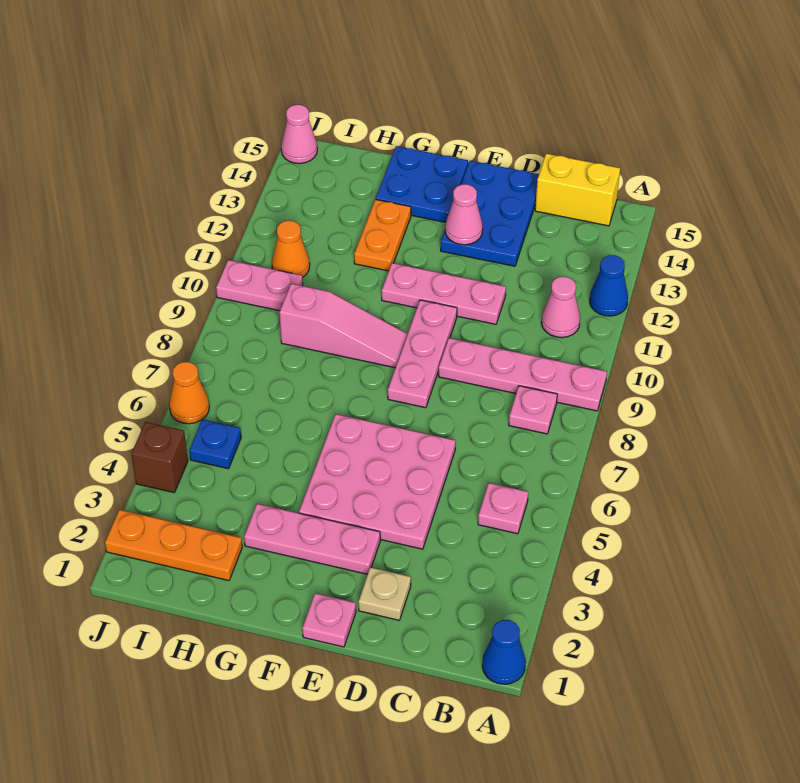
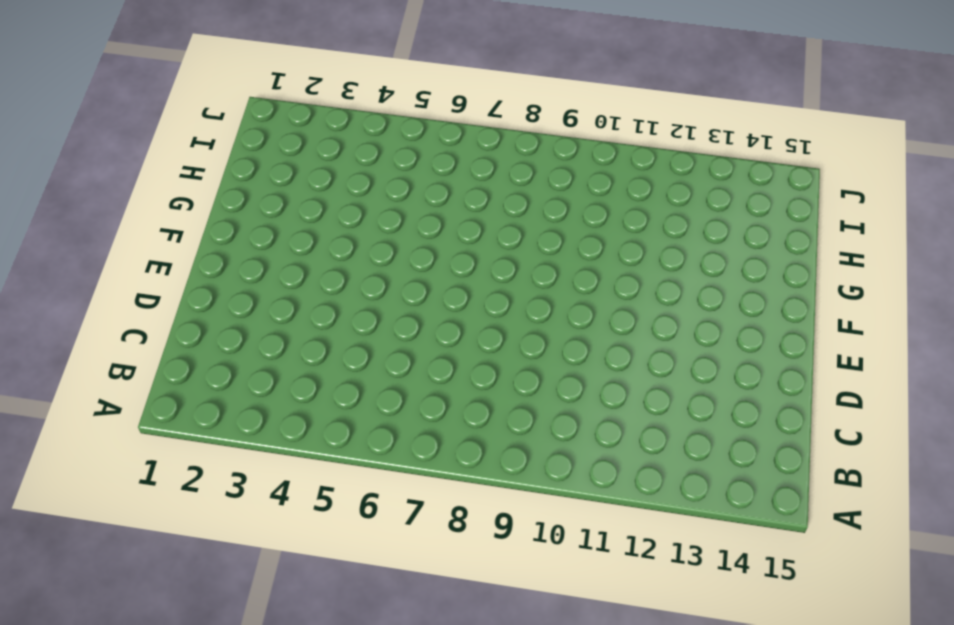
none -> blue cone A1 level 1
none -> pink plate A9:D9 level 1
none -> blue cone A12 level 1

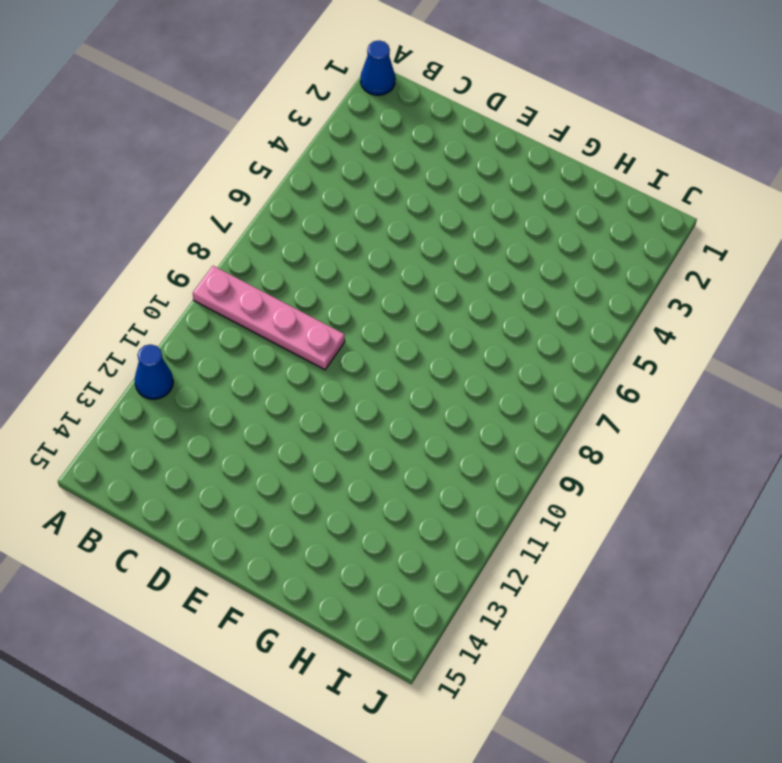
none -> pink plate B5 level 1
none -> pink plate B8 level 1
none -> pink cone B11 level 1

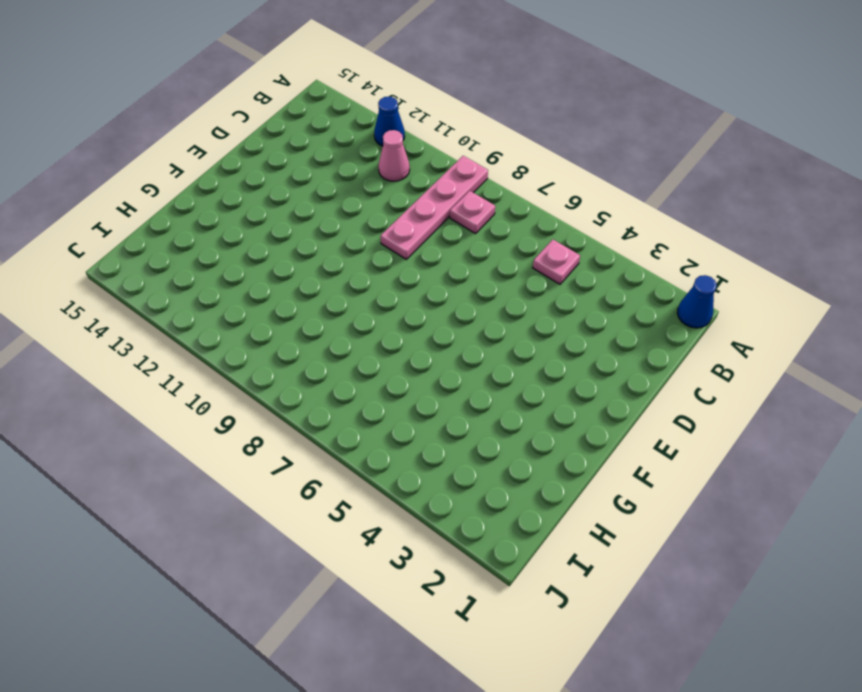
none -> yellow brick B15:C15 level 1
none -> tan plate D2 level 1
none -> pink plate D4:F6 level 1

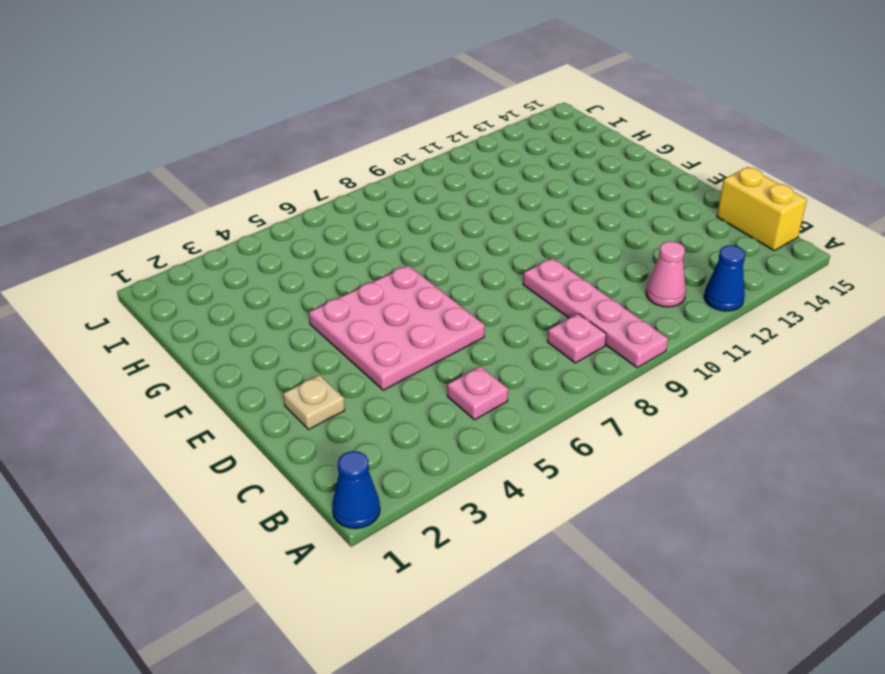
none -> pink plate D11:F11 level 1
none -> blue plate D13:E15 level 1
none -> pink plate E1 level 1

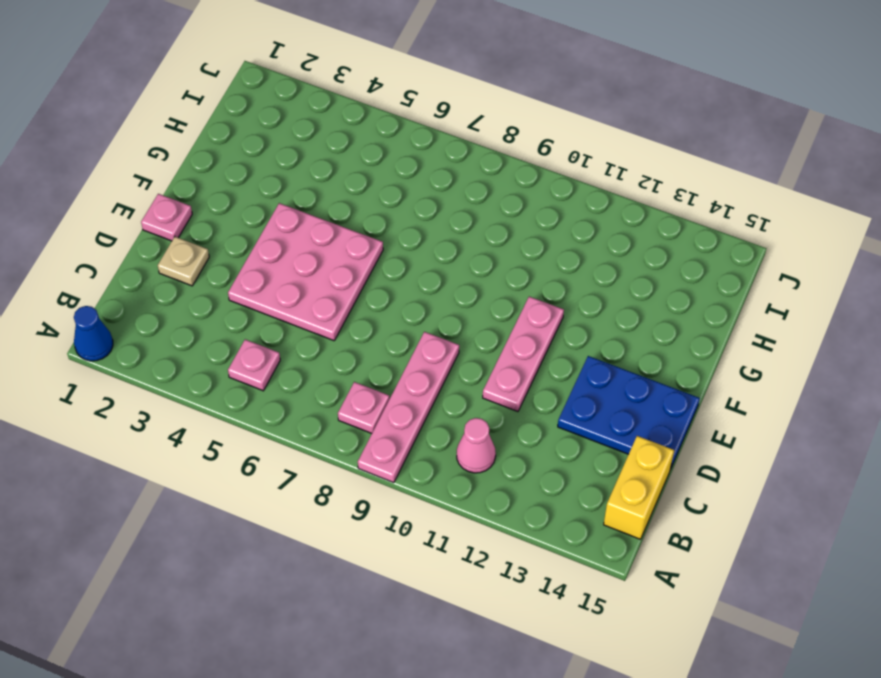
none -> blue cone A12 level 1
none -> pink plate E3:G3 level 1
none -> pink plate E8:E10 level 1

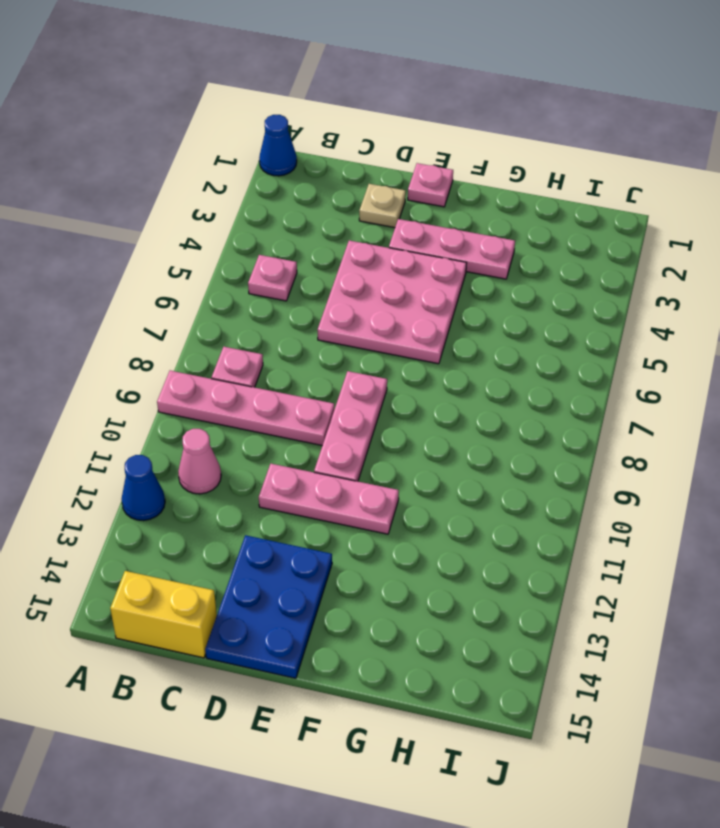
none -> pink slope F9:H9 level 1 top H
none -> blue plate F14:G15 level 1
none -> orange plate G12:G13 level 1

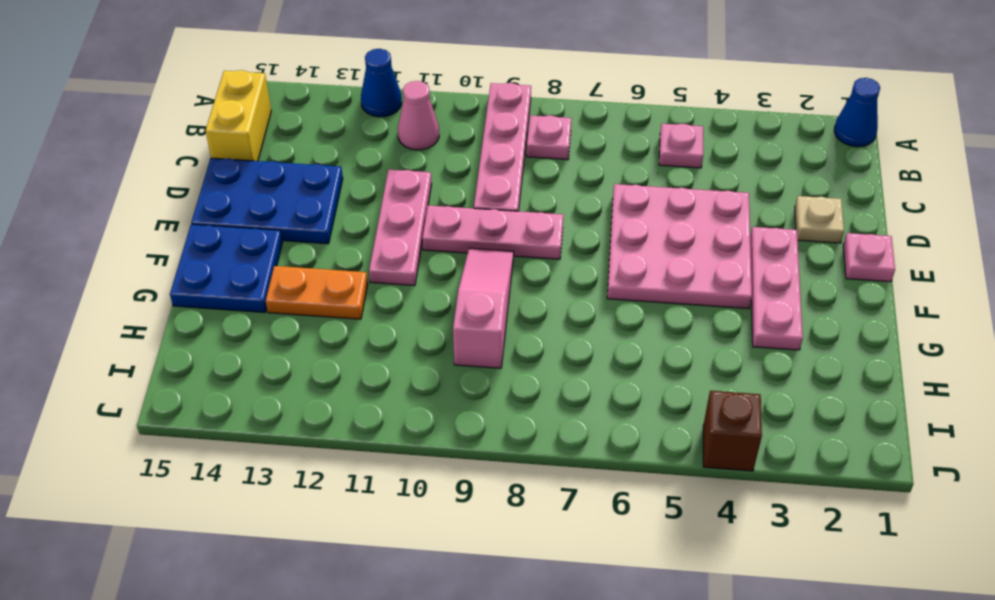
none -> orange plate H2:J2 level 1
none -> blue plate I5 level 1
none -> pink plate I10:J10 level 1

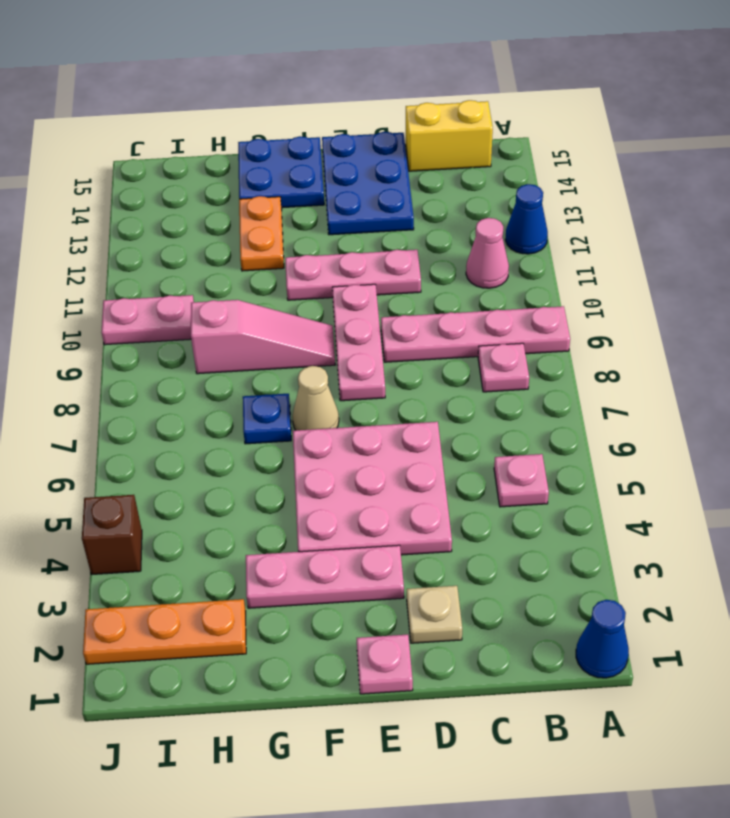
tan cone F7 level 1 -> none
blue plate G7 level 1 -> blue plate I5 level 1
none -> orange cone I11 level 1
none -> orange cone J6 level 1
none -> pink cone J15 level 1

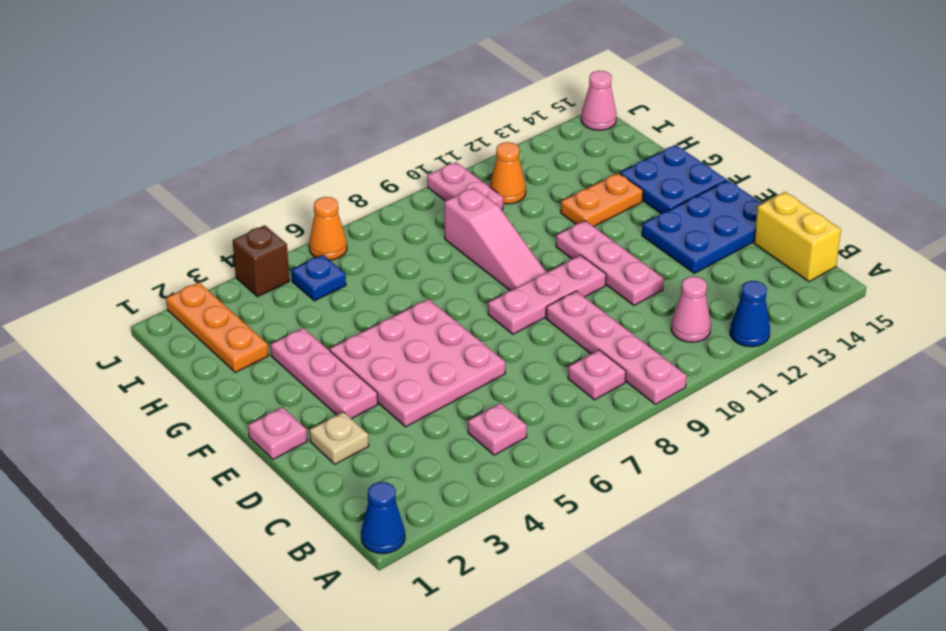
none -> pink cone E13 level 2

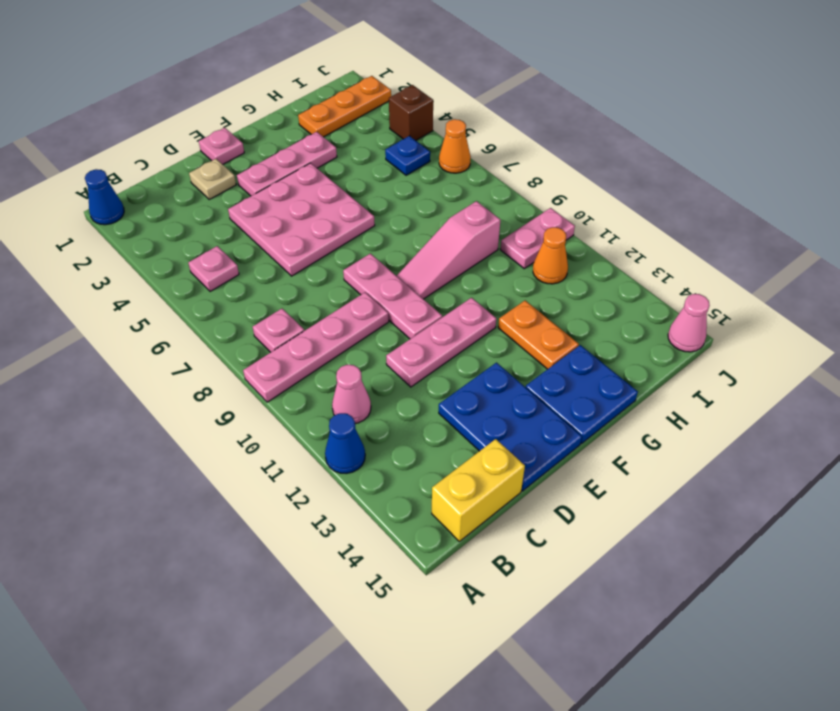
none -> pink cone E13 level 2

